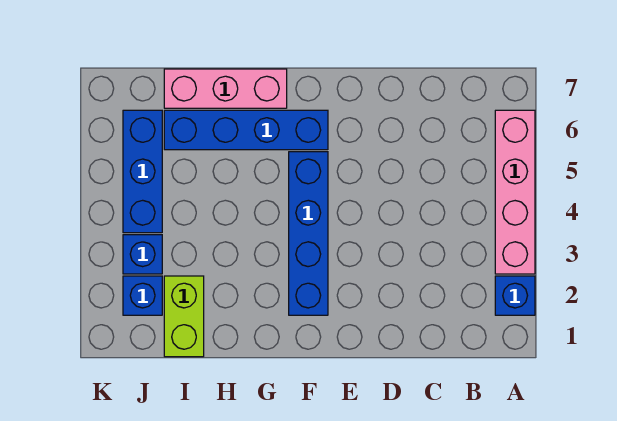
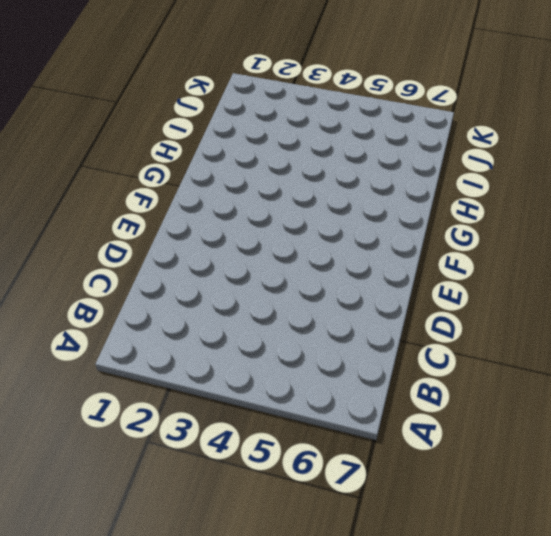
none -> blue brick A2 level 1
none -> pink brick A3:A6 level 1

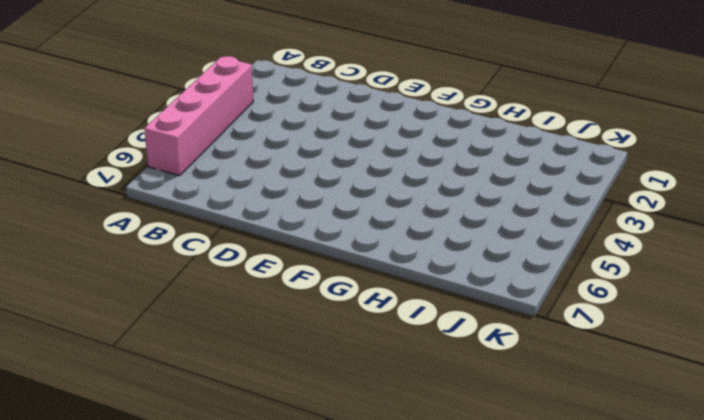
none -> blue brick A2 level 1
none -> blue brick F2:F5 level 1

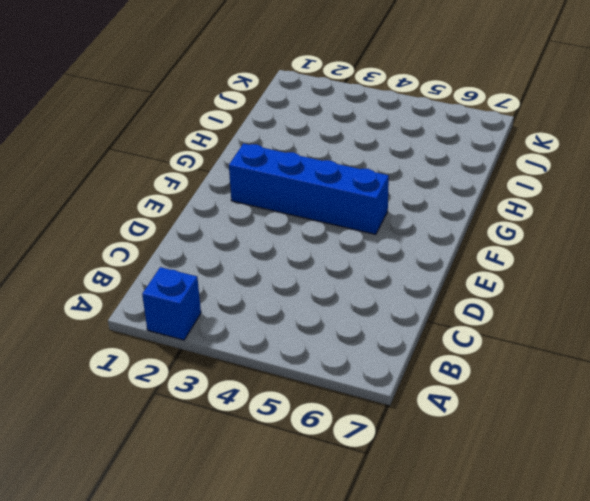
none -> pink brick A3:A6 level 1
none -> blue brick F6:I6 level 1

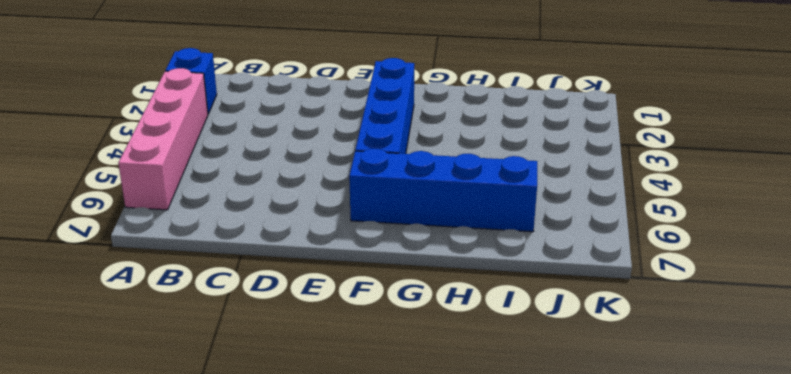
none -> pink brick G7:I7 level 1
none -> lime brick I1:I2 level 1

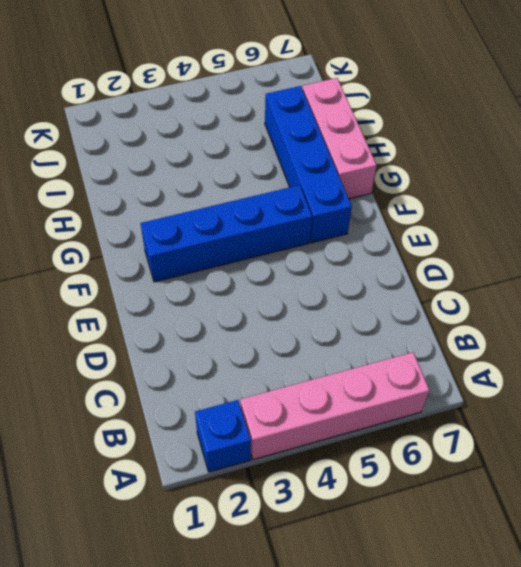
none -> lime brick I1:I2 level 1
none -> blue brick J2 level 1

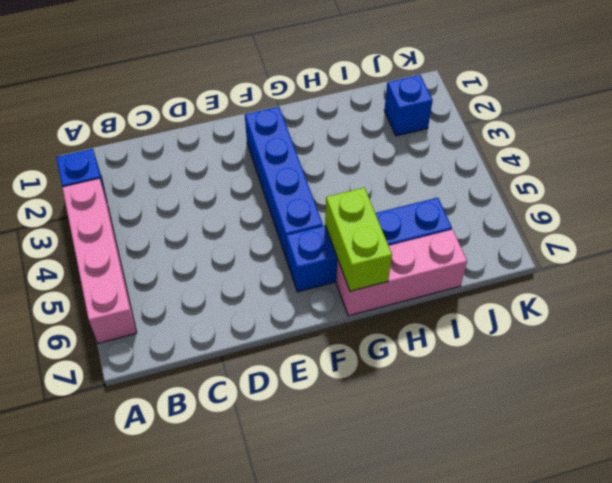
lime brick G6:G7 level 2 -> lime brick I1:I2 level 1
none -> blue brick J3 level 1
none -> blue brick J4:J6 level 1

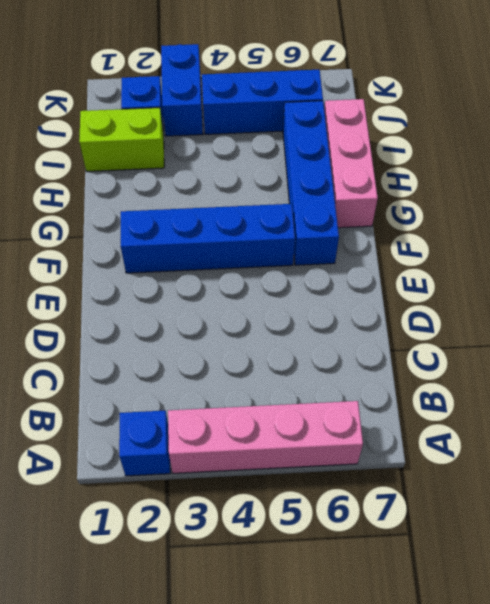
blue brick J3:K3 level 1 -> blue brick J3 level 1

